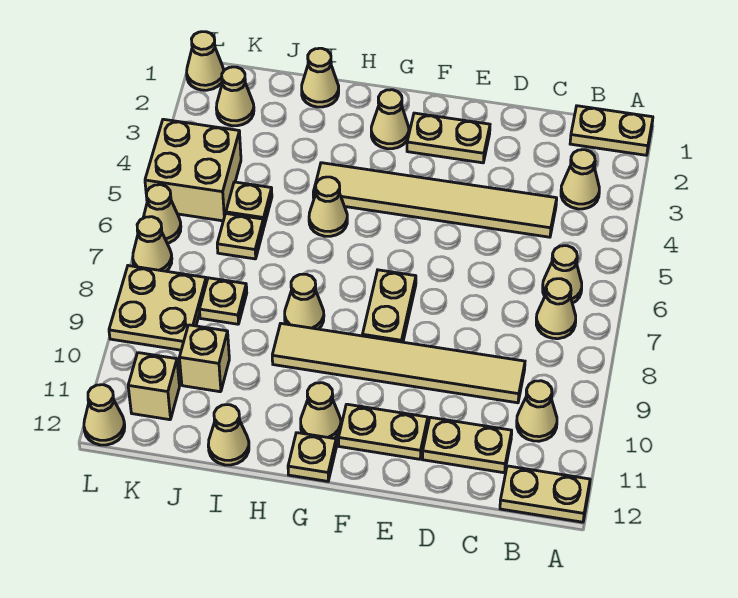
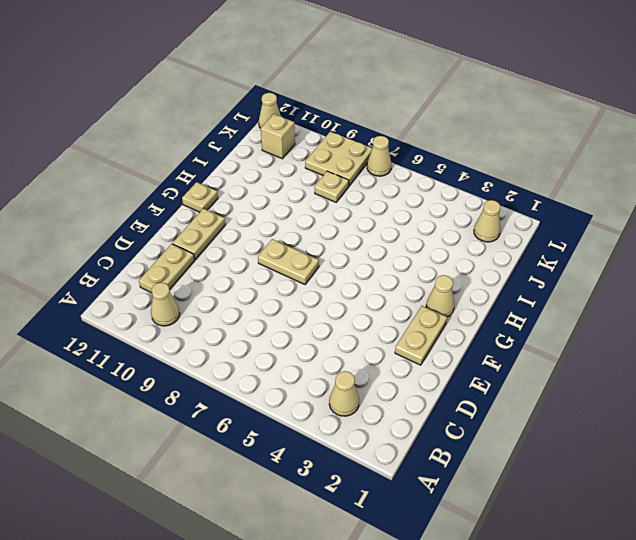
none -> tan plate A1:B1 level 1
none -> tan plate A12:B12 level 1
none -> tan cone B6 level 1
none -> tan cone B7 level 1

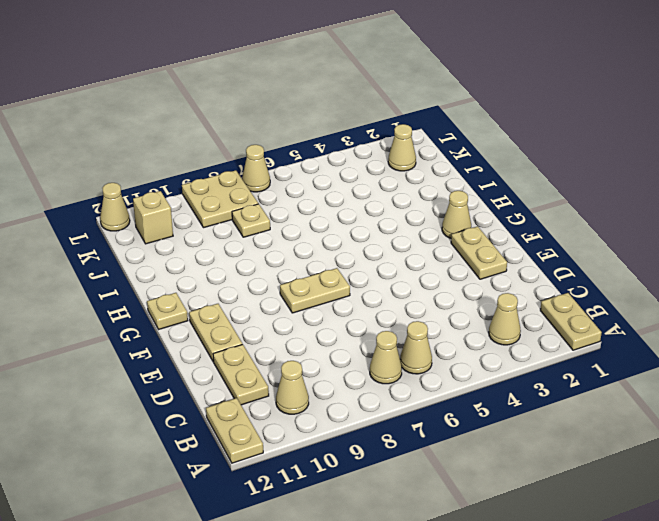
none -> tan tile C4:H4 level 1
none -> tan tile C9:H9 level 1
none -> tan cone G11 level 1
none -> tan cone H5 level 1

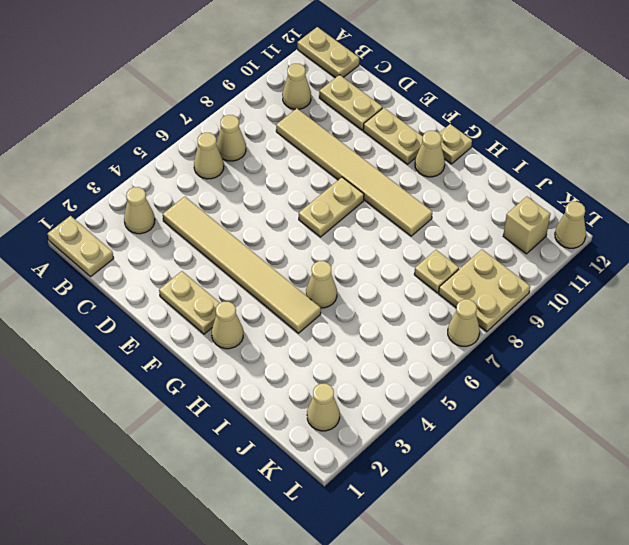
none -> tan cone H8 level 1
none -> tan cone I1 level 1
none -> tan cone I12 level 1
none -> tan plate J5 level 1

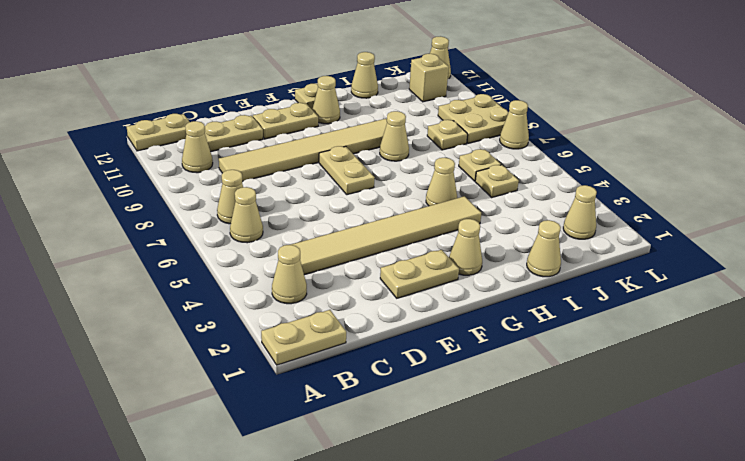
none -> tan brick J10 level 1
none -> tan brick K4:L5 level 1
none -> tan cone L1 level 1
none -> tan cone L6 level 1

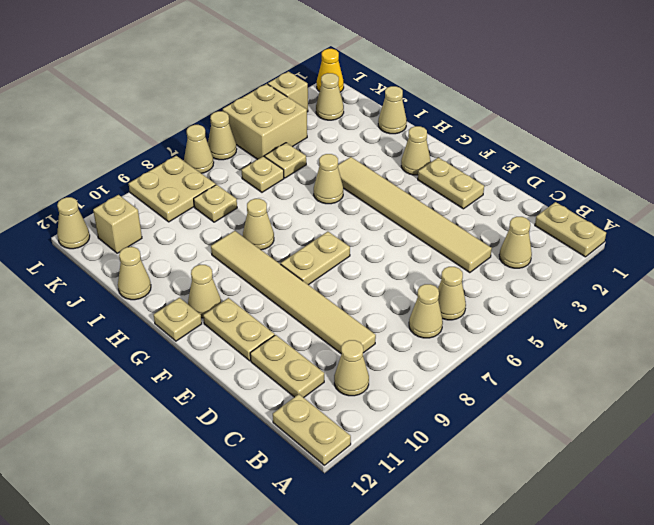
yellow cone L1 level 1 -> tan cone L1 level 1
tan brick L3 level 1 -> tan brick J10 level 1

